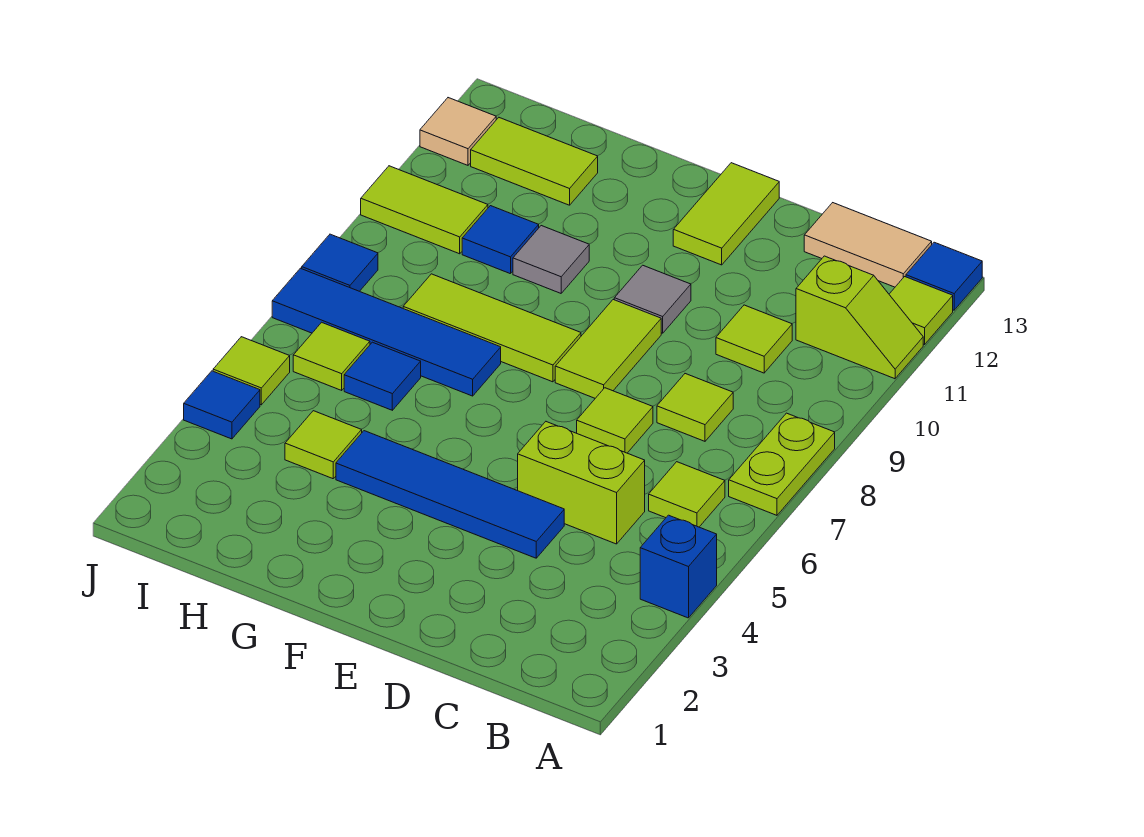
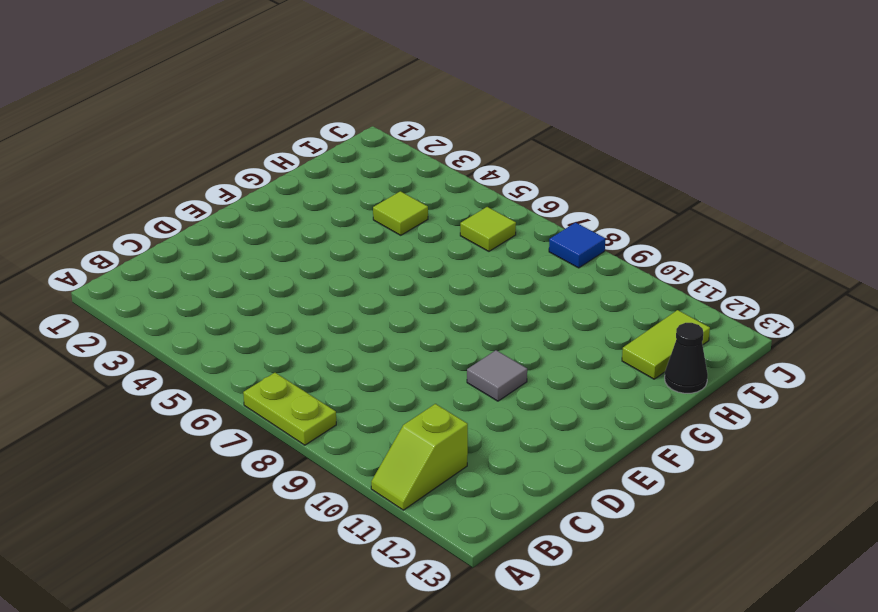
black cone H13 level 1 -> none
none -> blue brick A4 level 1
none -> lime tile A12 level 1
none -> blue tile A13 level 1

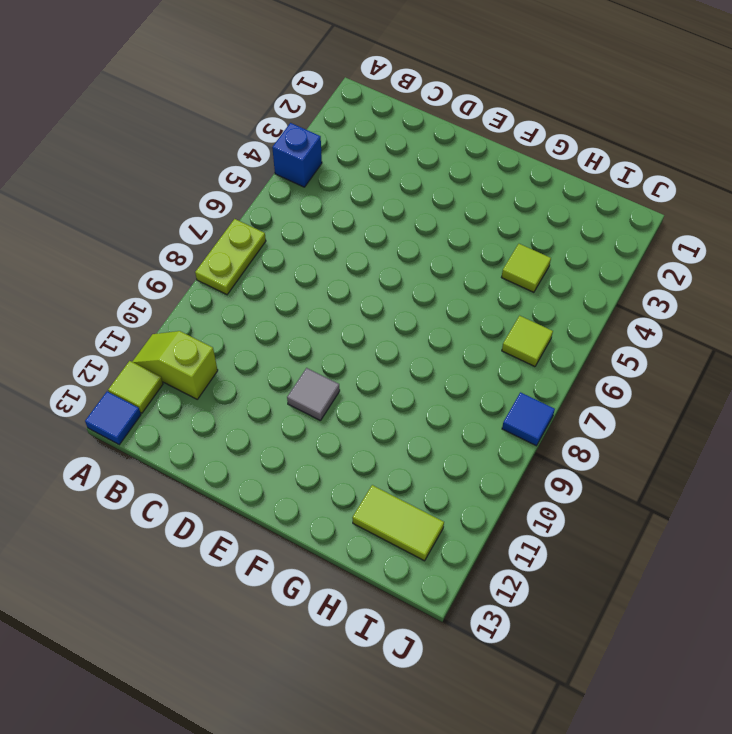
none -> lime tile B6 level 1
none -> tan tile B13:C13 level 1
none -> lime brick C5:D5 level 1

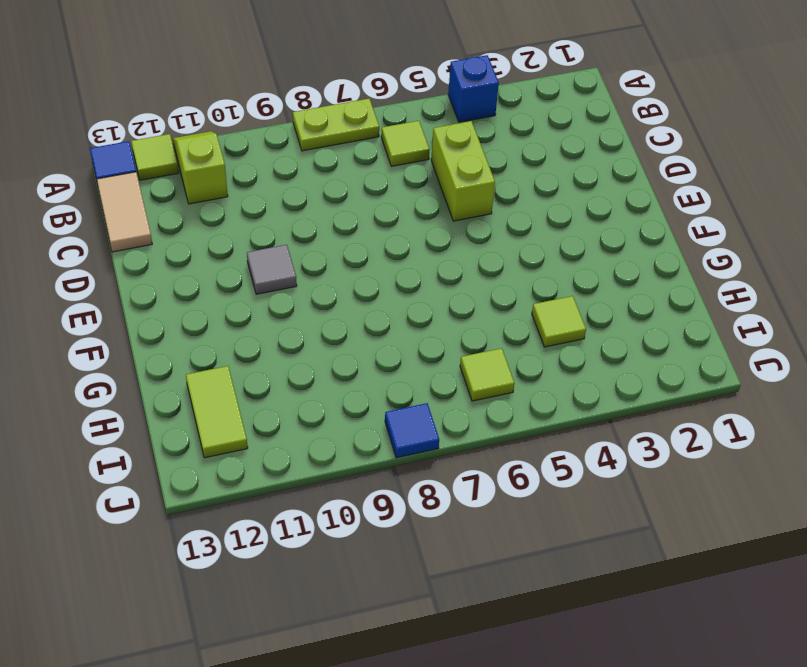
none -> lime tile C8 level 1
none -> lime tile C10 level 1
none -> blue tile D4:G4 level 1

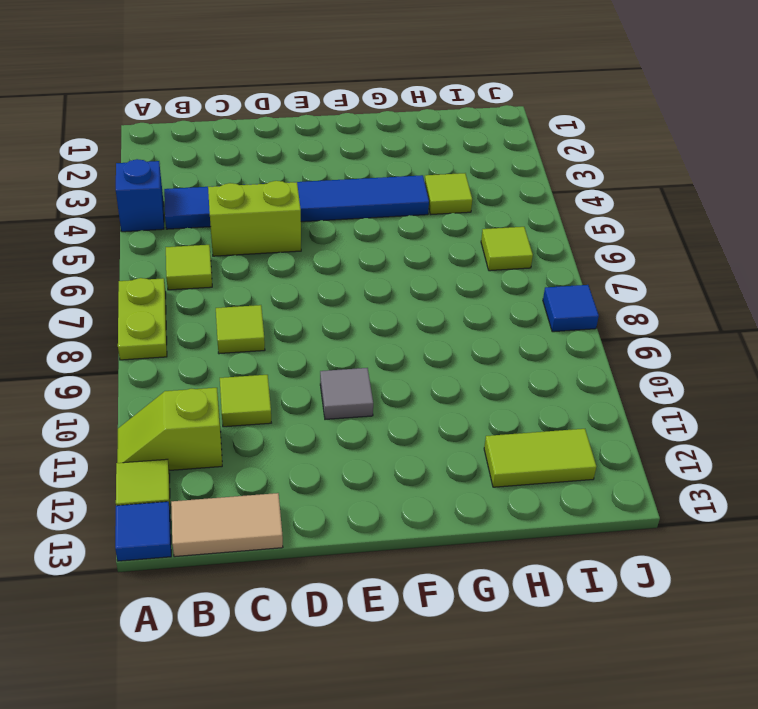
blue tile B4:G4 level 1 -> blue tile D4:G4 level 1
none -> lime tile D7 level 1
none -> lime tile E8:E9 level 1
none -> lime tile E12:E13 level 1

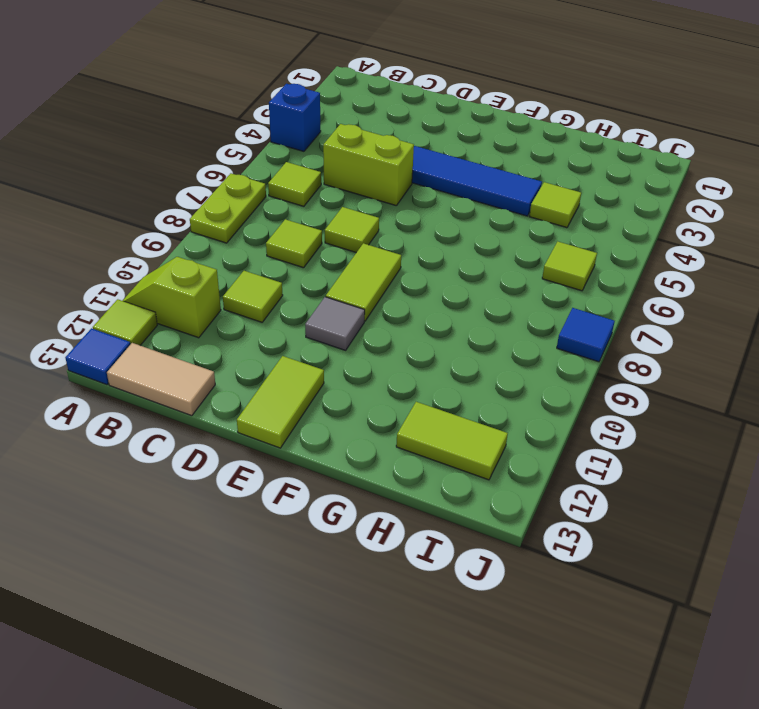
none -> lime tile F8:H8 level 1
none -> blue tile G7:J7 level 1
none -> grey tile G10 level 1

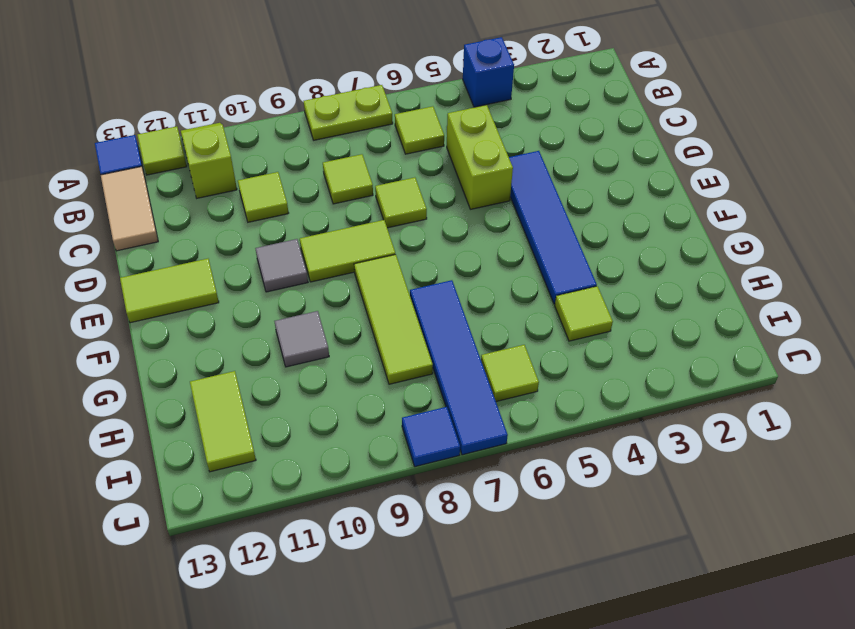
none -> blue tile H6 level 1
none -> blue tile H10 level 1
none -> lime tile I10:J10 level 1

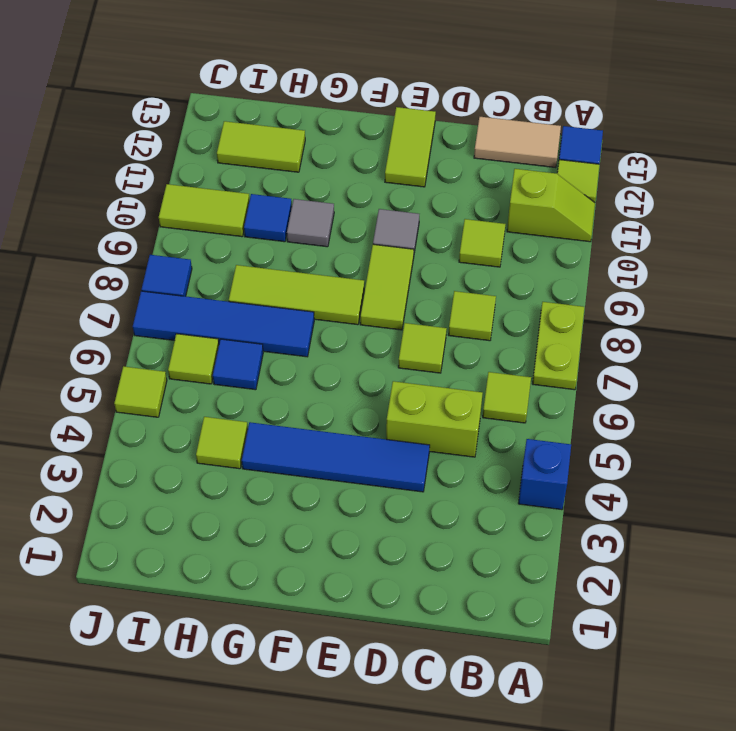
none -> blue tile J4 level 1
none -> tan tile J12 level 1

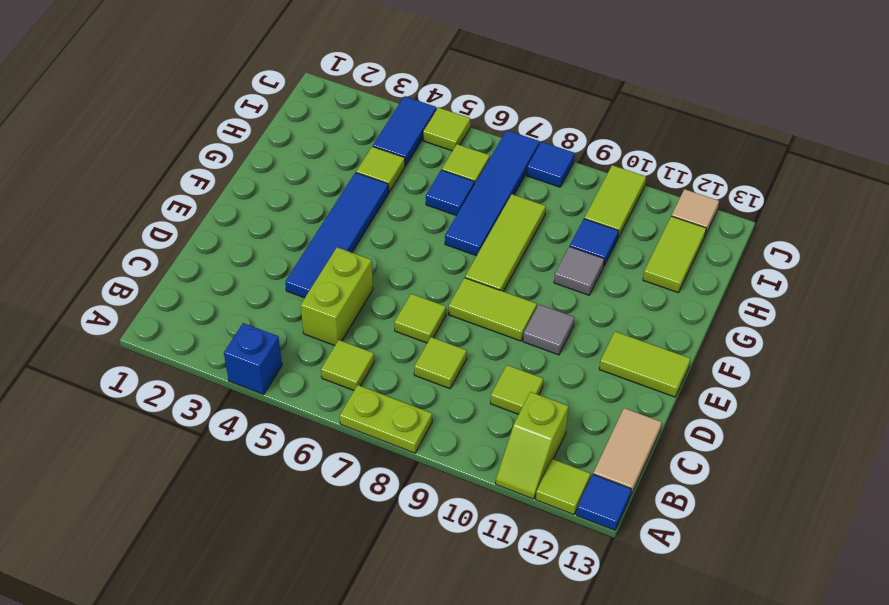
blue tile I4:J4 level 1 -> blue tile J4 level 1

